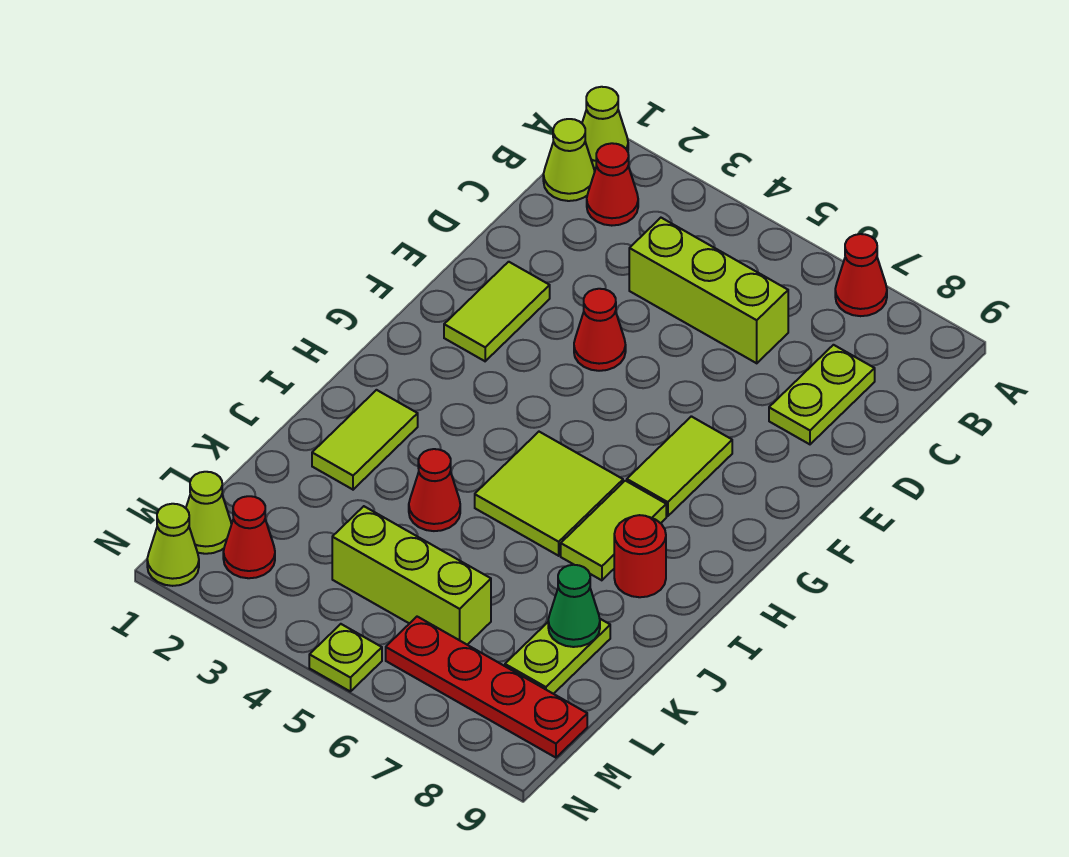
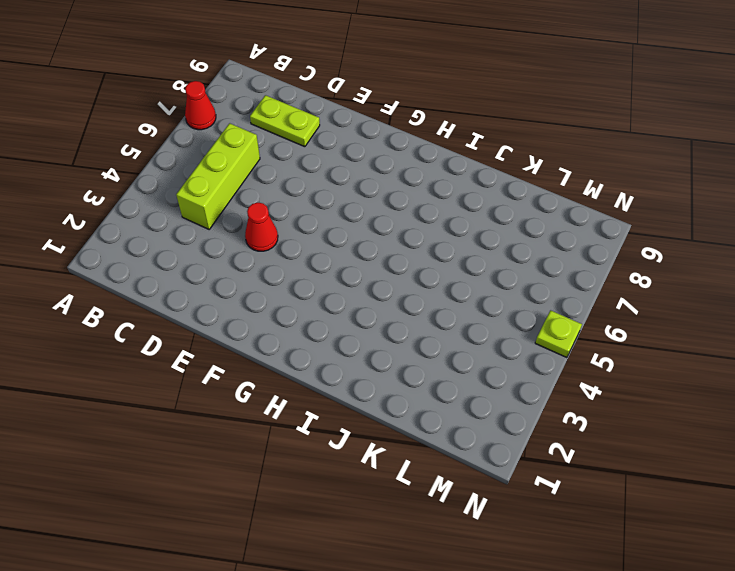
none -> lime cone A1 level 1
none -> lime cone B1 level 1
none -> red cone B2 level 1

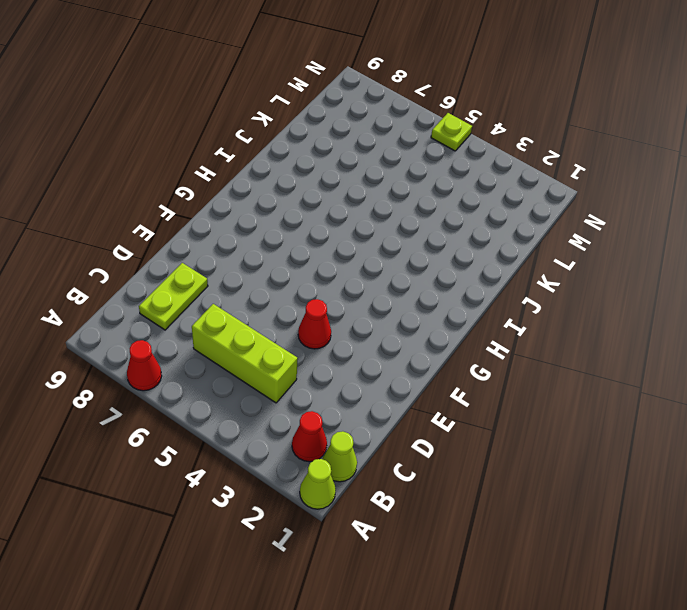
none -> lime tile E2:F2 level 1
none -> lime tile F7:G7 level 1
none -> lime tile H5:I6 level 1

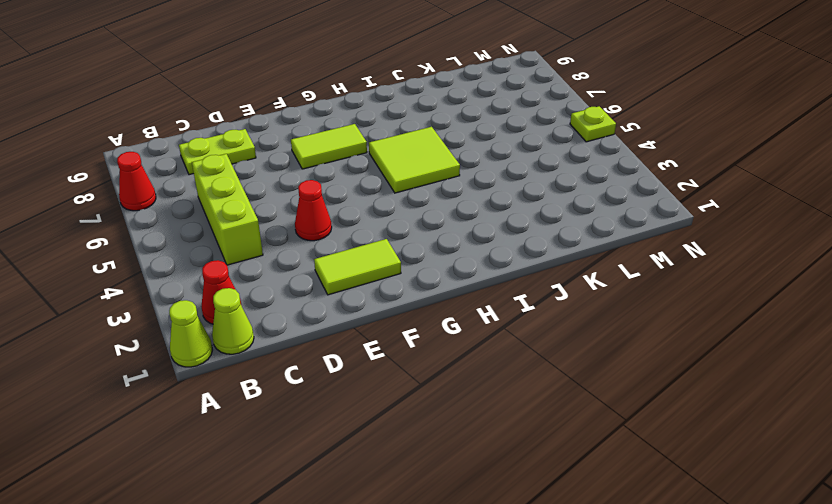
none -> lime tile H7:I7 level 1
none -> lime tile I2:J2 level 1
none -> red round brick I8 level 1

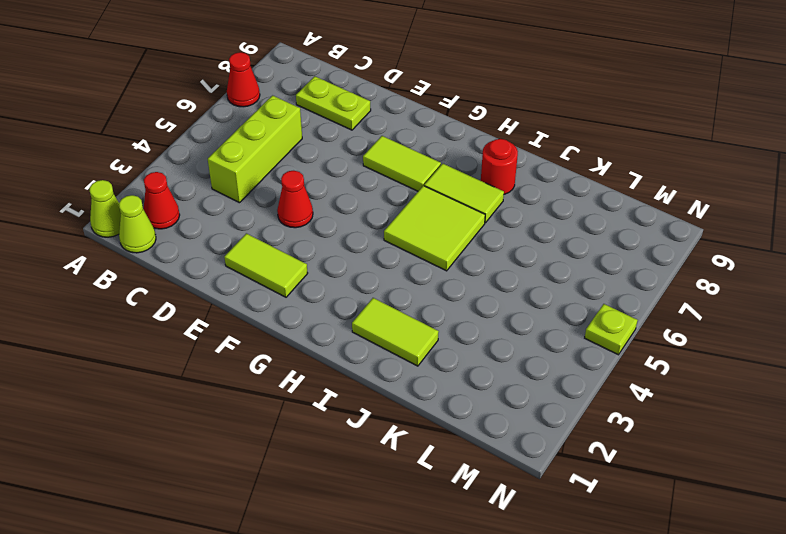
none -> red cone J4 level 1
none -> lime plate K8:L8 level 1
none -> lime brick L4:L6 level 1

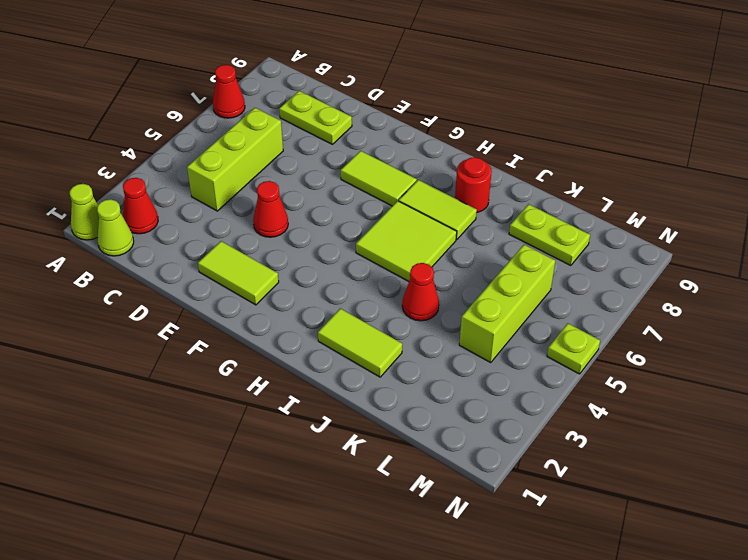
none -> lime cone M1 level 1
none -> red cone M2 level 1
none -> red plate M6:M9 level 1

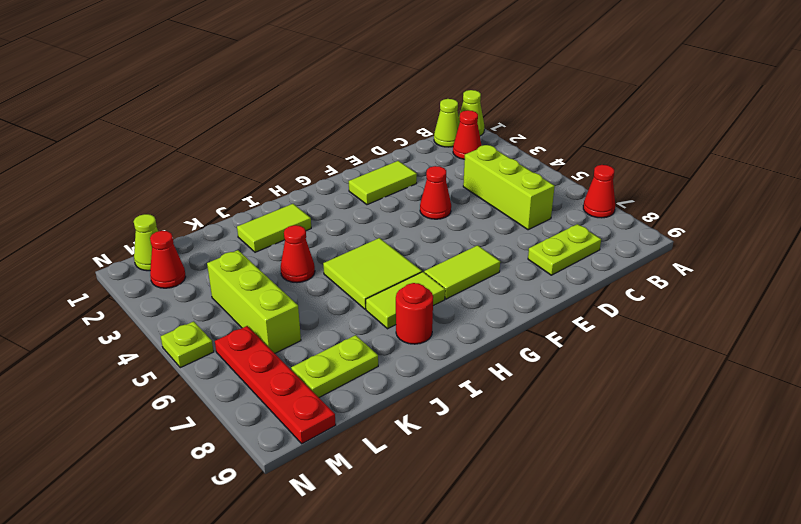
none -> lime cone N1 level 1
none -> green cone K8 level 2

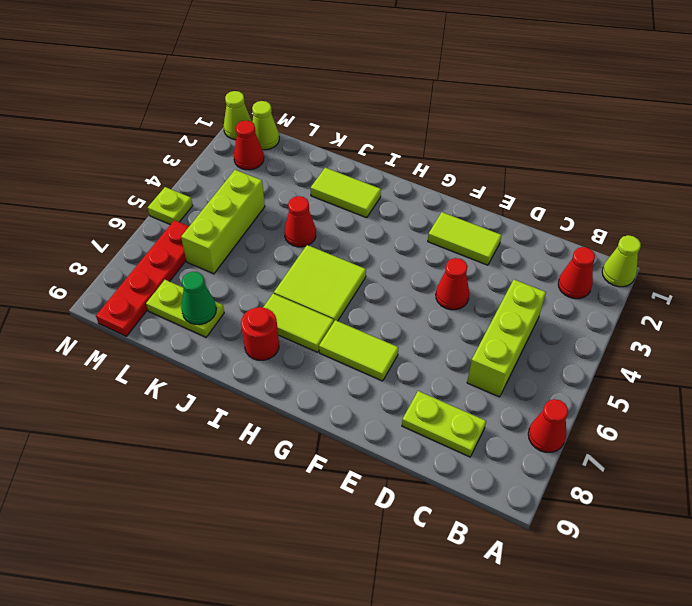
none -> lime cone B1 level 1

